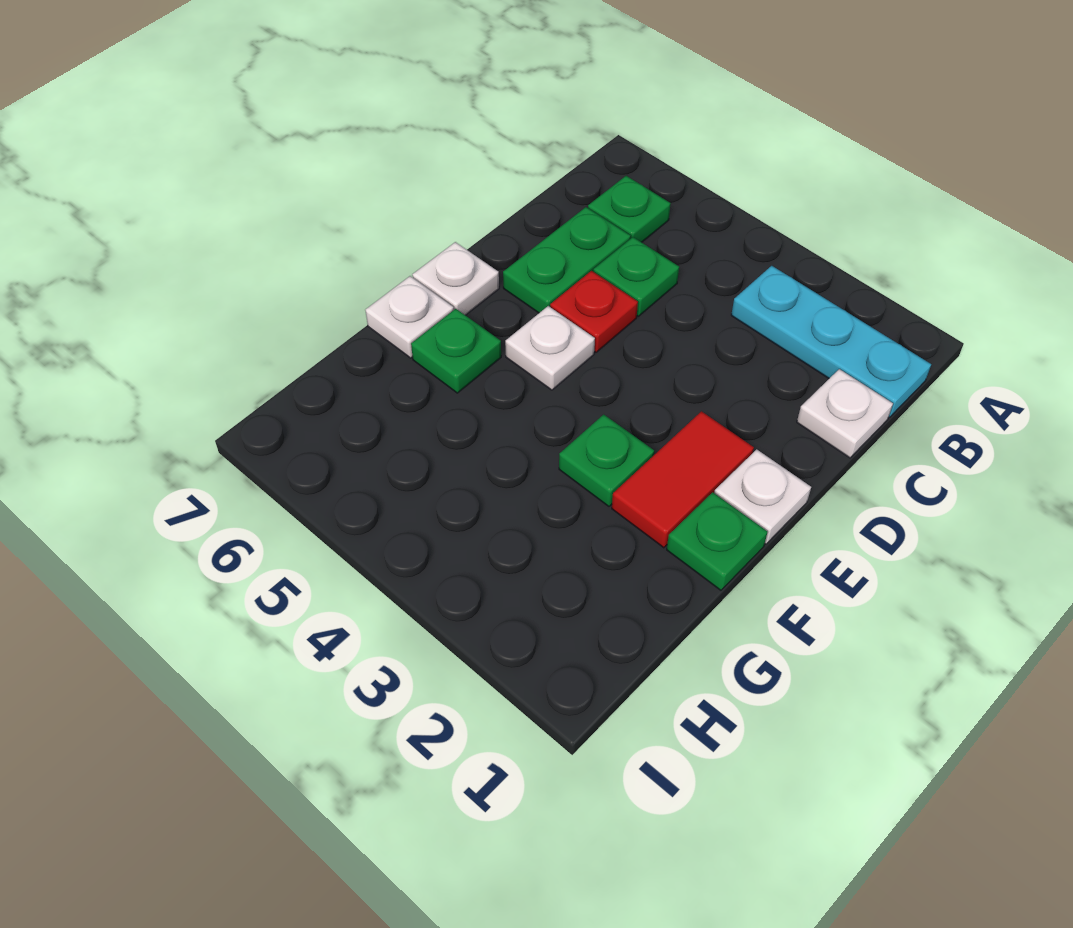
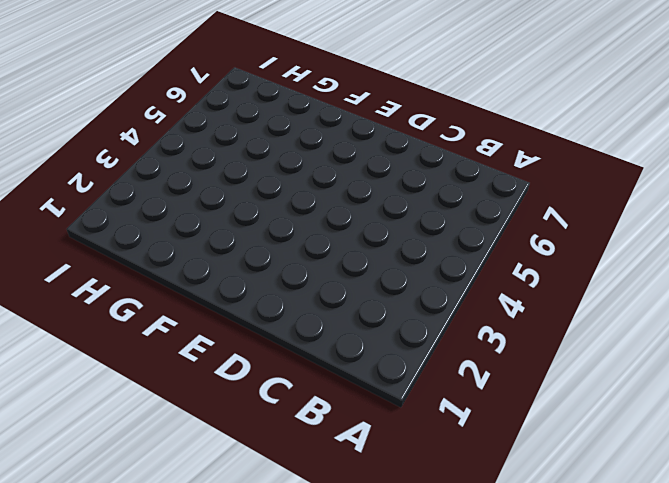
none -> cyan plate B1:B3 level 1
none -> green plate B6 level 1
none -> white plate C1 level 1

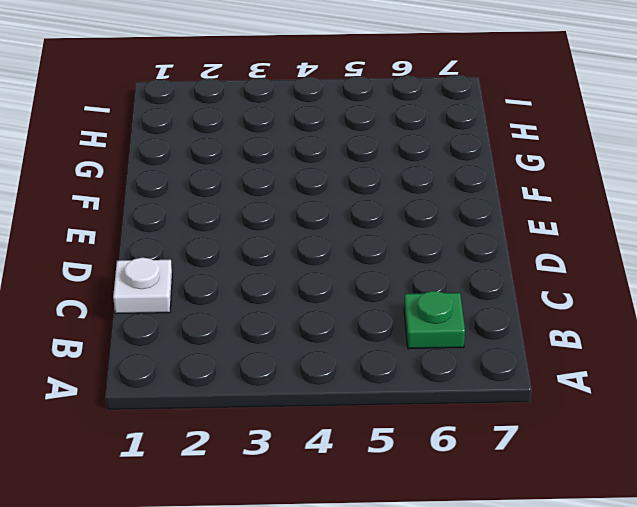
none -> cyan plate B1:B3 level 1
none -> green plate C5 level 1
none -> green plate C6:D6 level 1

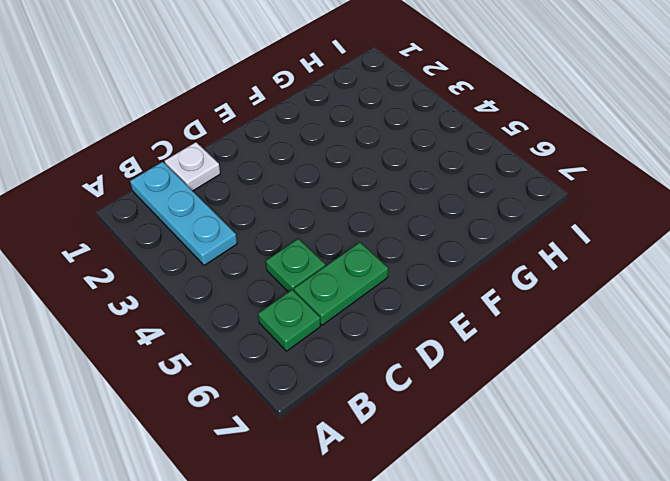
none -> red plate D5 level 1
none -> white plate E1 level 1
none -> red tile E2:F2 level 1

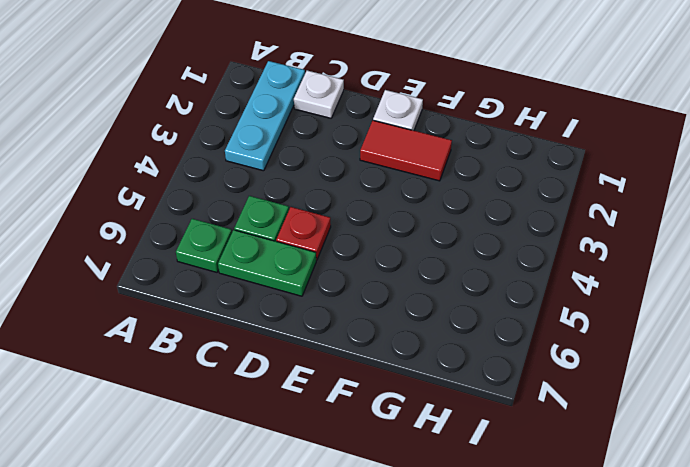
none -> white plate E5 level 1
none -> white plate E7 level 1
none -> green plate F1 level 1

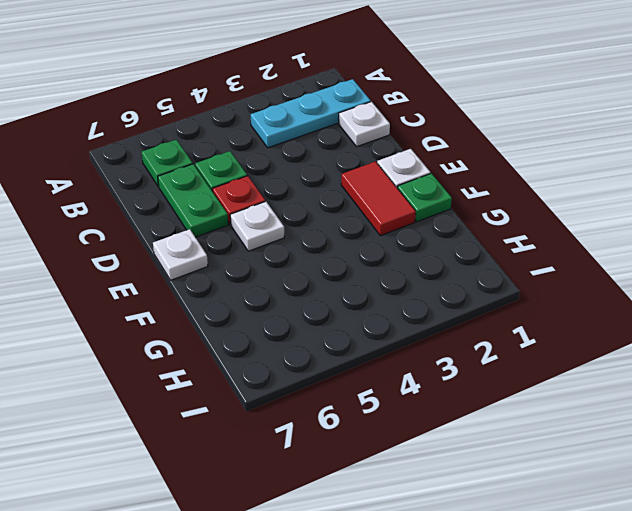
none -> green plate F3 level 1
none -> green plate F6 level 1
none -> white plate F7 level 1

